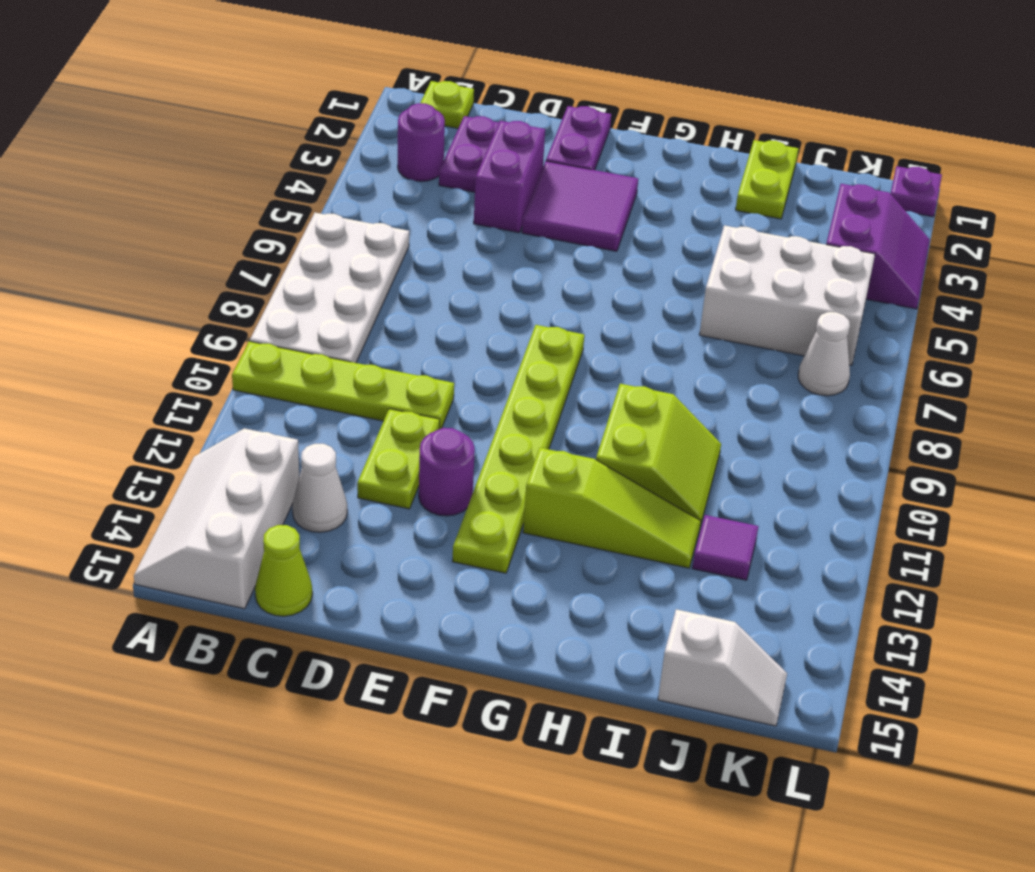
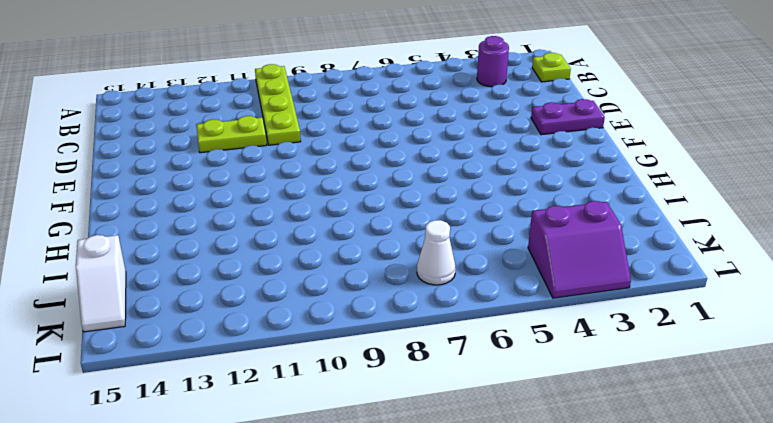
none -> white plate A6:B9 level 1
none -> white slope A13:B15 level 1 top B
none -> purple plate C2:C3 level 1

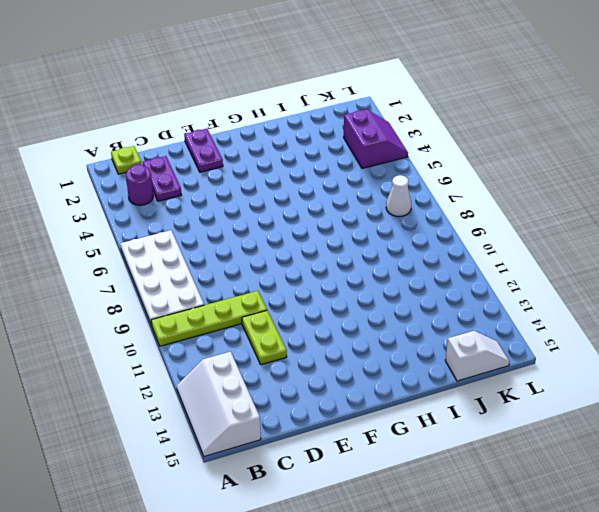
none -> white cone C13 level 1
none -> lime cone C15 level 1
none -> purple brick D3:D4 level 1

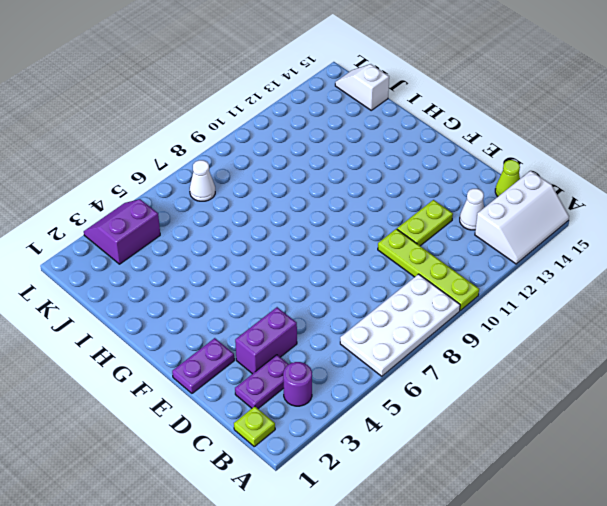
none -> purple tile E3:F4 level 1
none -> purple round brick E12 level 1
none -> lime plate F8:F13 level 1

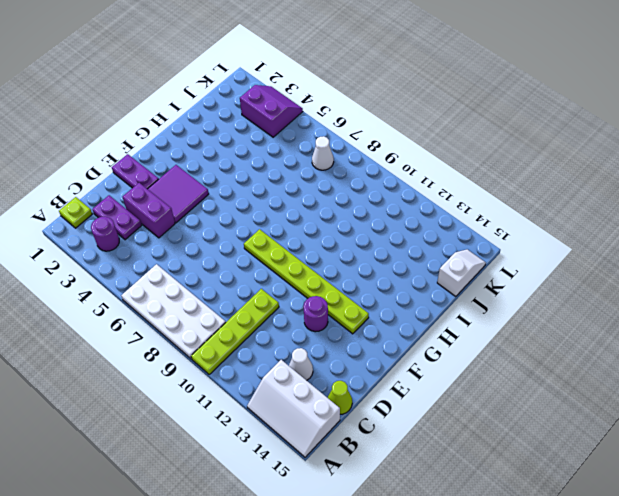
none -> lime plate D11:D12 level 1
none -> lime slope G12:I12 level 1 top G
none -> lime slope H10:I11 level 1 top H

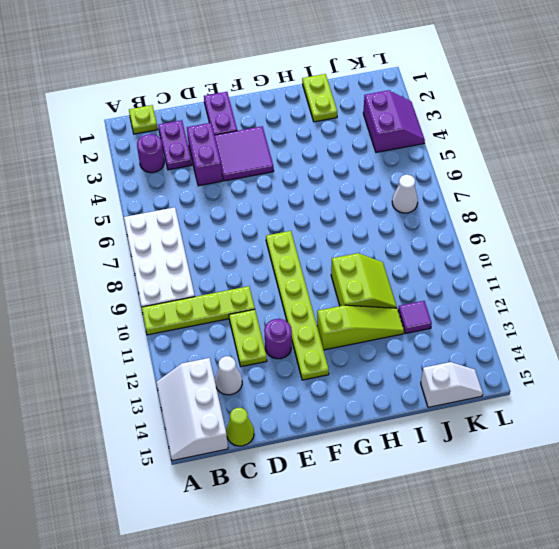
none -> white brick I5:K6 level 1
none -> purple plate L1 level 1

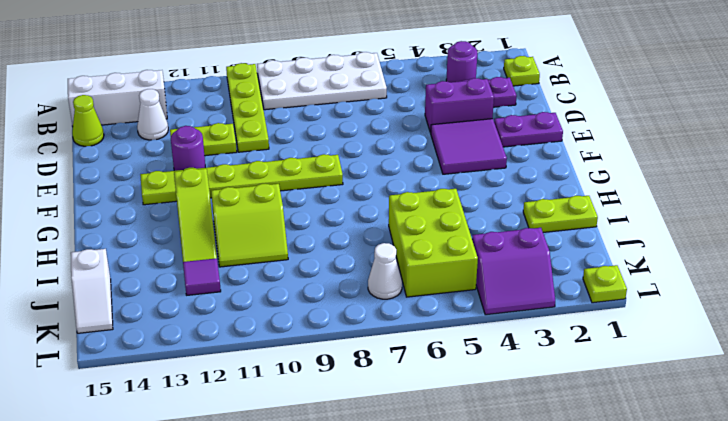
lime brick I5:K6 level 1 -> white brick I5:K6 level 1
lime plate L1 level 1 -> purple plate L1 level 1

